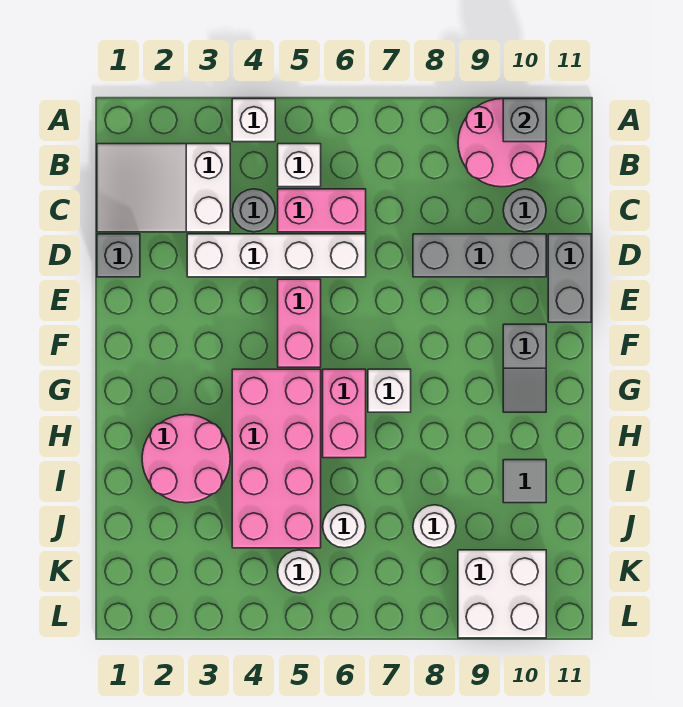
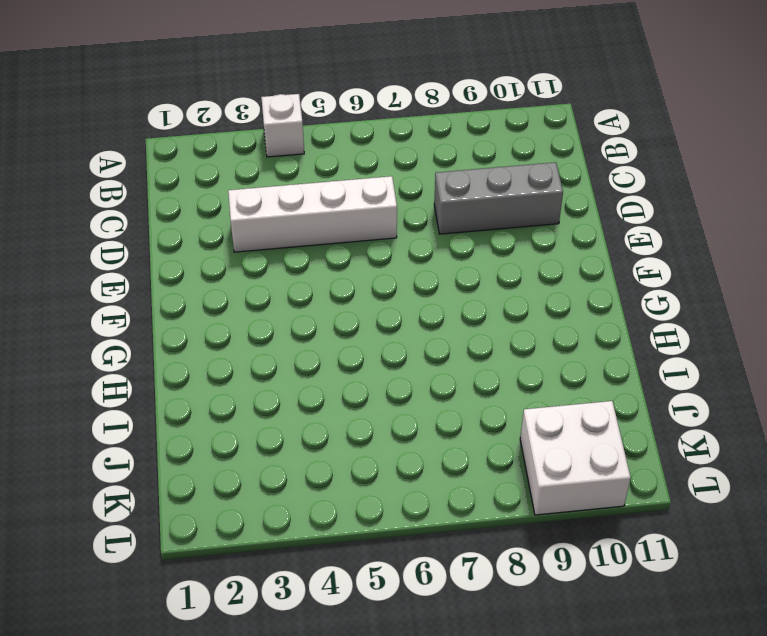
none -> pink round brick A9:B10 level 1
none -> white slope B1:C3 level 1 top 3
none -> white brick B5 level 1

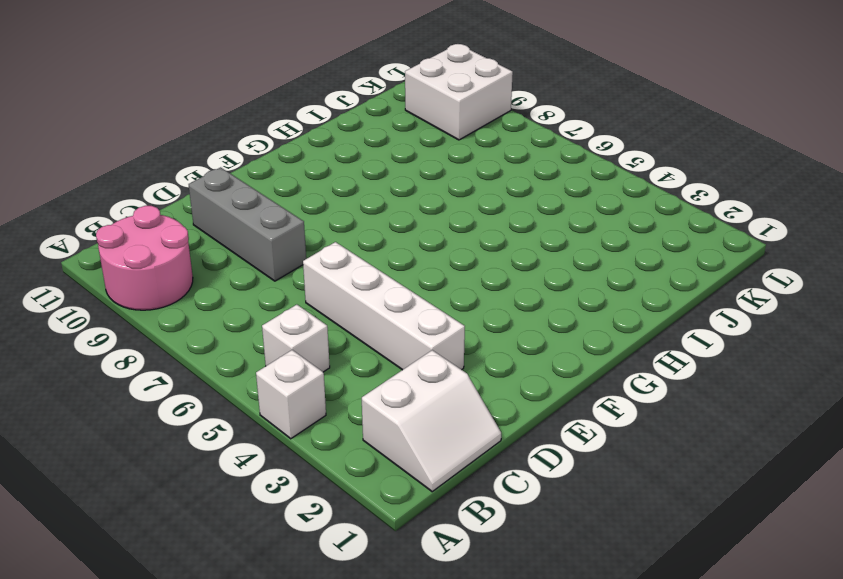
white slope B1:C2 level 1 top 2 -> white slope B1:C3 level 1 top 3
none -> grey round brick C4 level 1
none -> pink brick C5:C6 level 1
none -> grey round brick C10 level 1

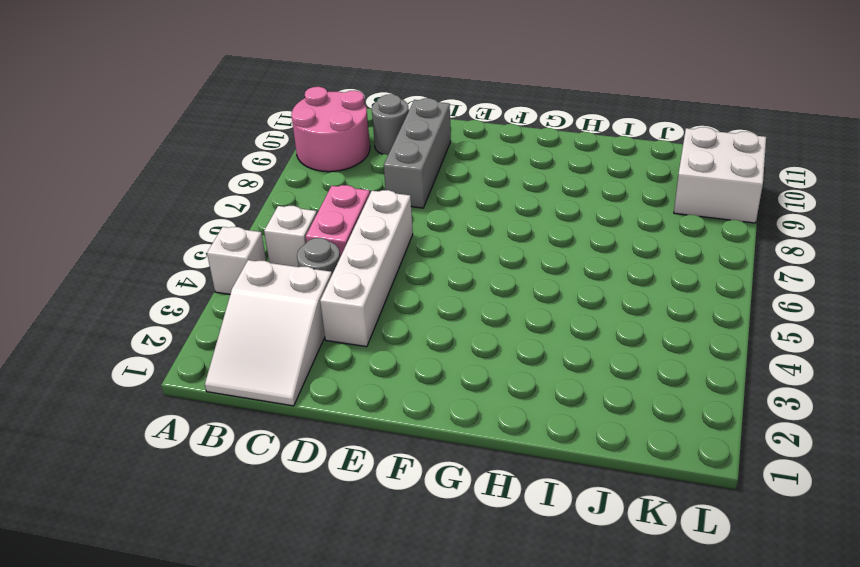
none -> grey brick D1 level 1
none -> grey brick D11:E11 level 1
none -> pink brick E5:F5 level 1

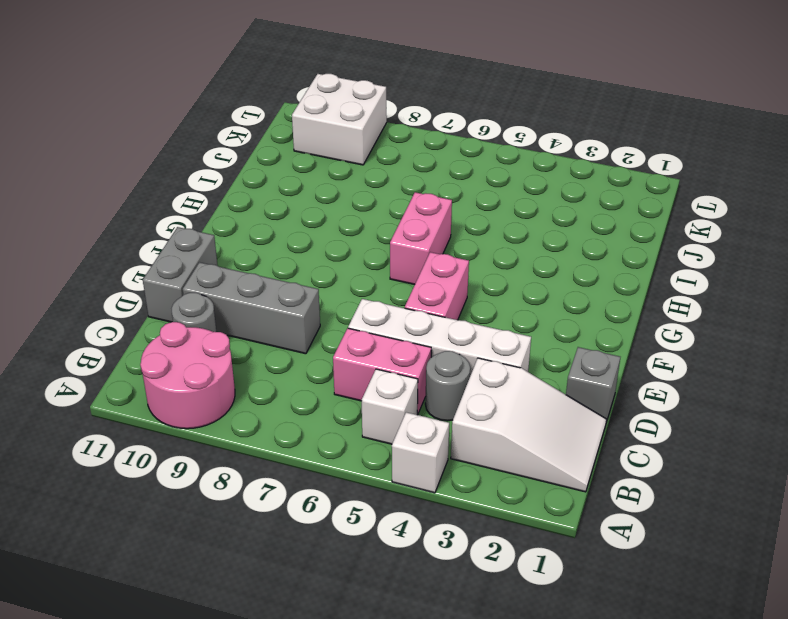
none -> grey slope F10:G10 level 1 top F
none -> pink brick G4:J5 level 1
none -> white brick G7 level 1

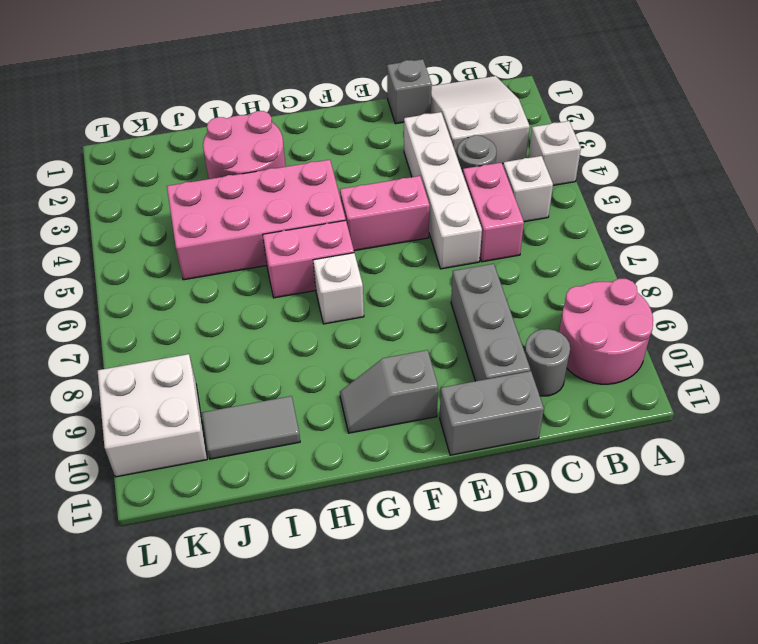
grey tile I10:J10 level 1 -> grey tile I10 level 1
none -> white round brick J6 level 1
none -> white round brick J8 level 1
none -> white round brick K5 level 1

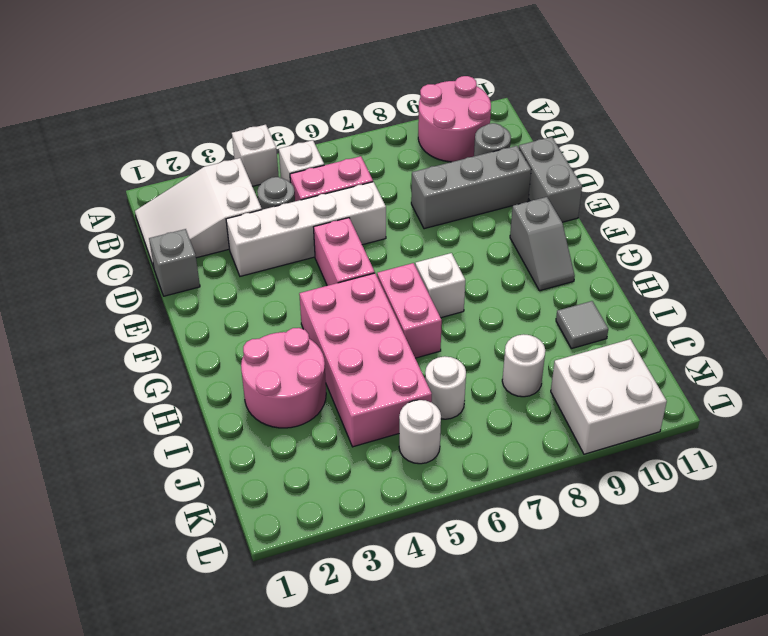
none -> grey brick A10 level 2

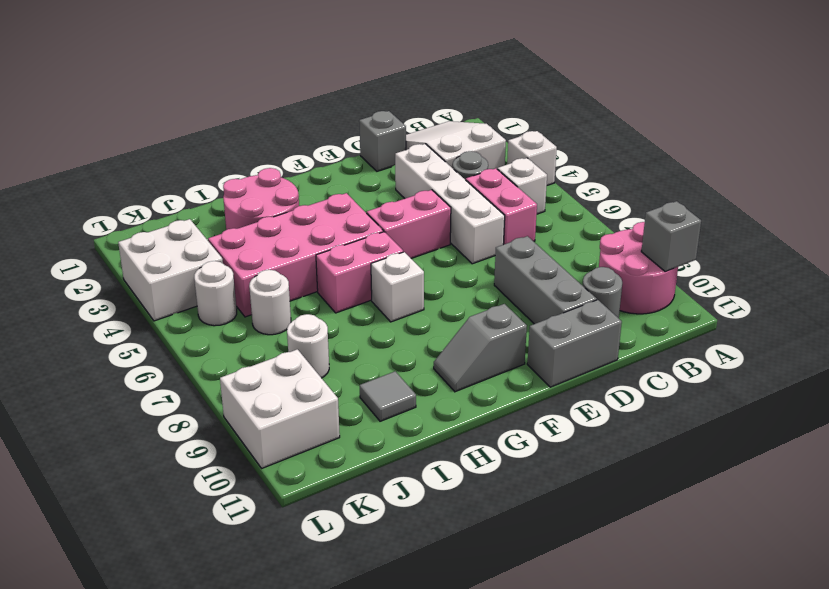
white brick K3:L4 level 1 -> none

